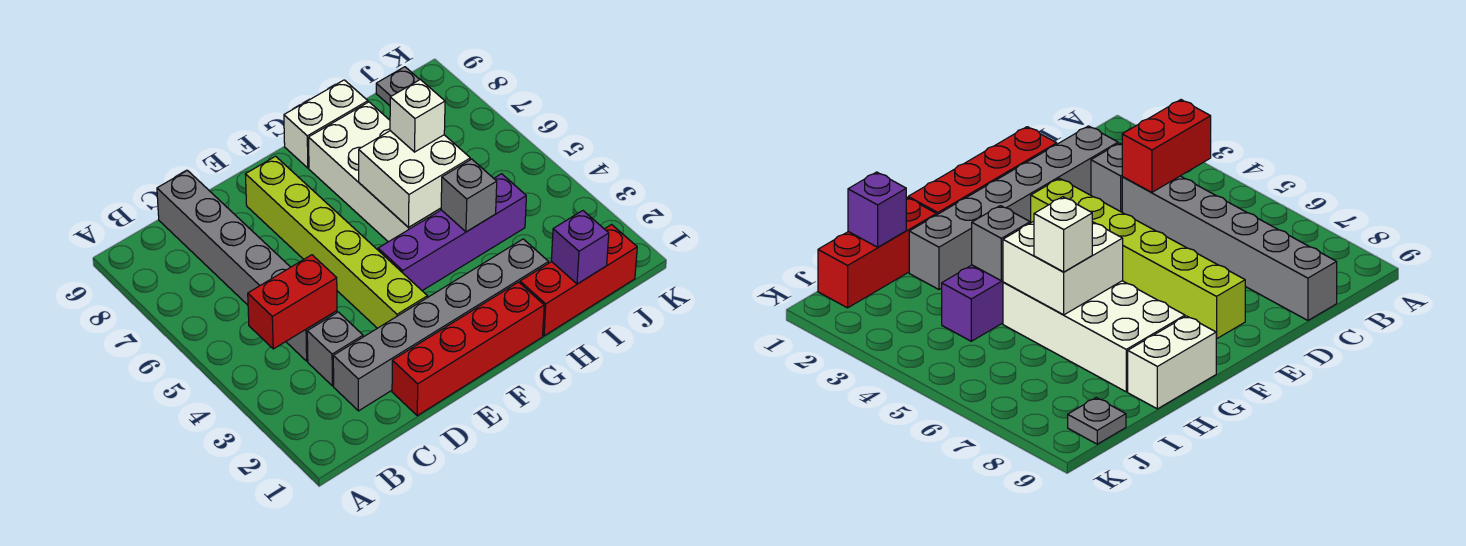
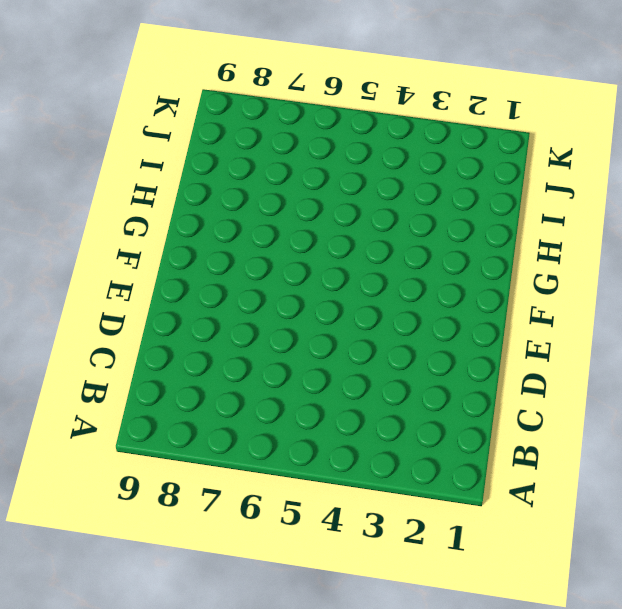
none -> grey brick C2:H2 level 1
none -> grey brick C3 level 1
none -> grey brick C4:C9 level 1

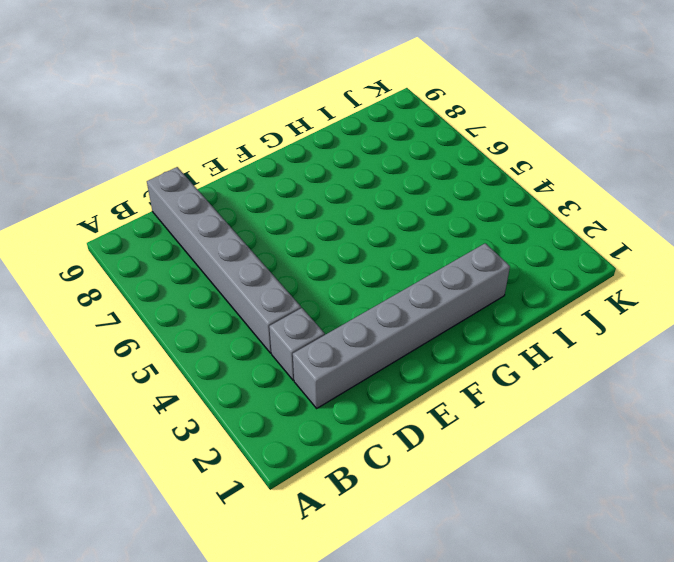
none -> red brick D1:G1 level 1
none -> lime brick E3:E8 level 1
none -> purple brick F4:I4 level 1

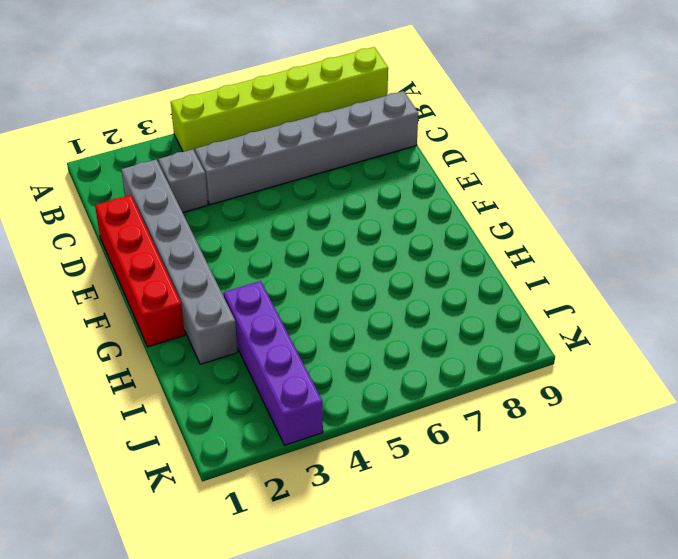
lime brick A4:A9 level 1 -> lime brick E3:E8 level 1
purple brick H3:K3 level 1 -> purple brick F4:I4 level 1
none -> white brick G5:H8 level 1
none -> white brick G9:H9 level 1
none -> red brick H1:J1 level 1

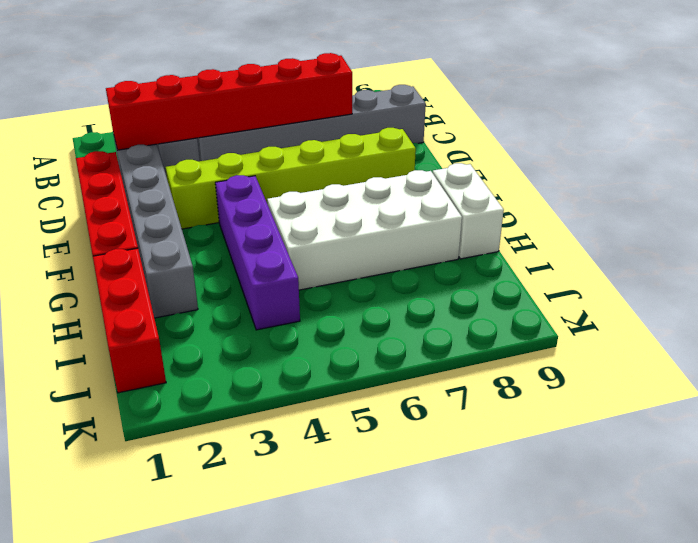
red brick C2:C7 level 2 -> red brick B4:C4 level 2
none -> grey plate J9 level 1
none -> white brick G5:H6 level 2
none -> grey brick H4 level 2

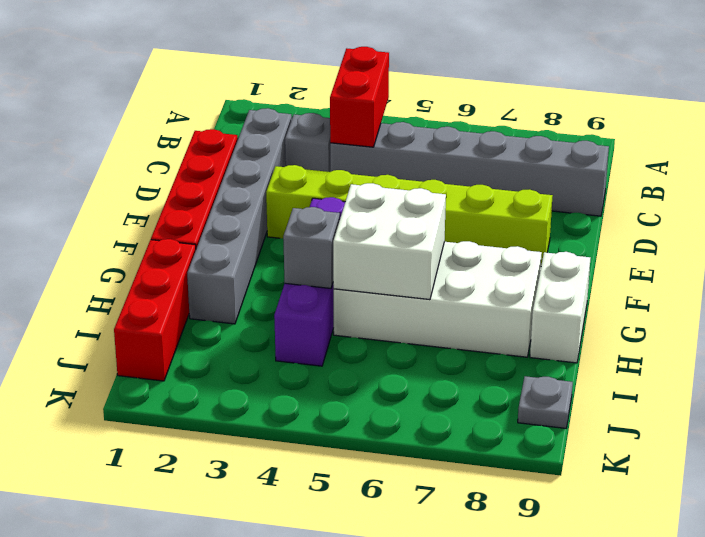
none -> purple brick I1 level 2
none -> white brick H6 level 3

